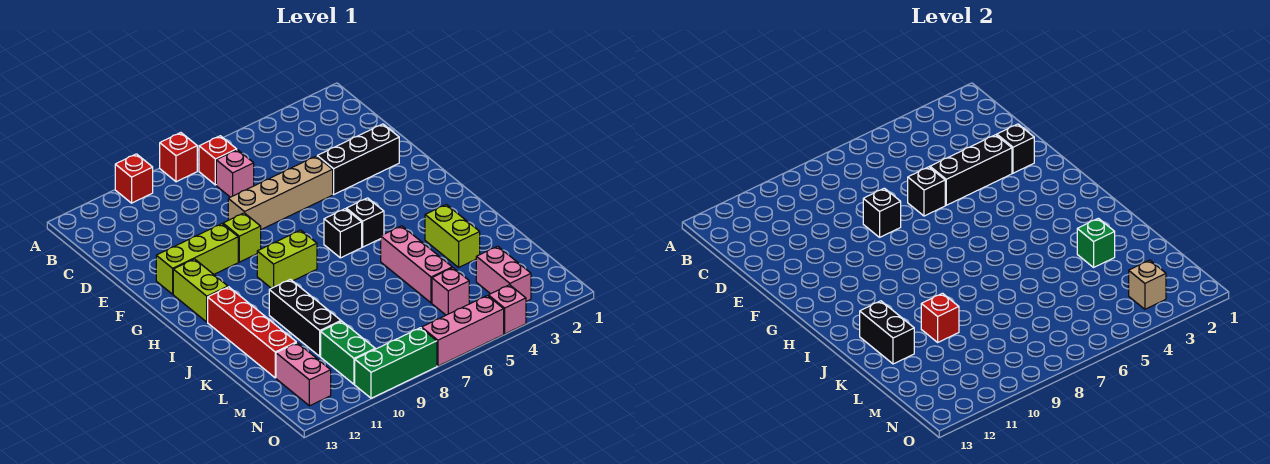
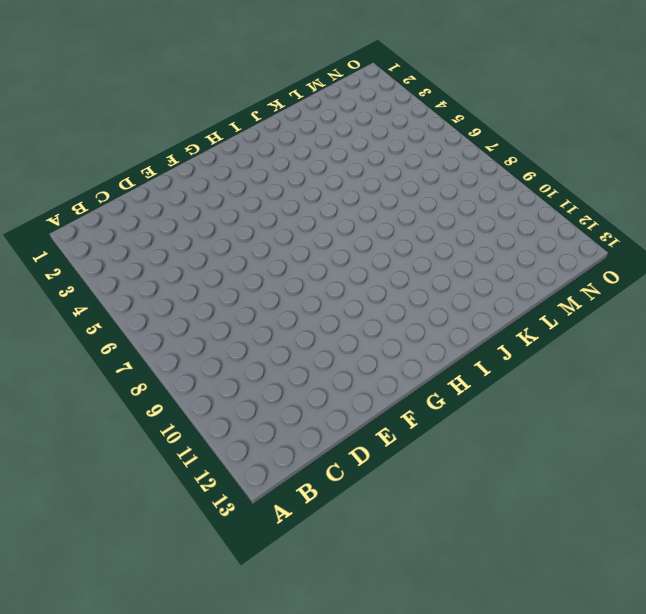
none -> red brick A8 level 1
none -> red brick A10 level 1
none -> red brick B7 level 1
none -> pink brick C7 level 1

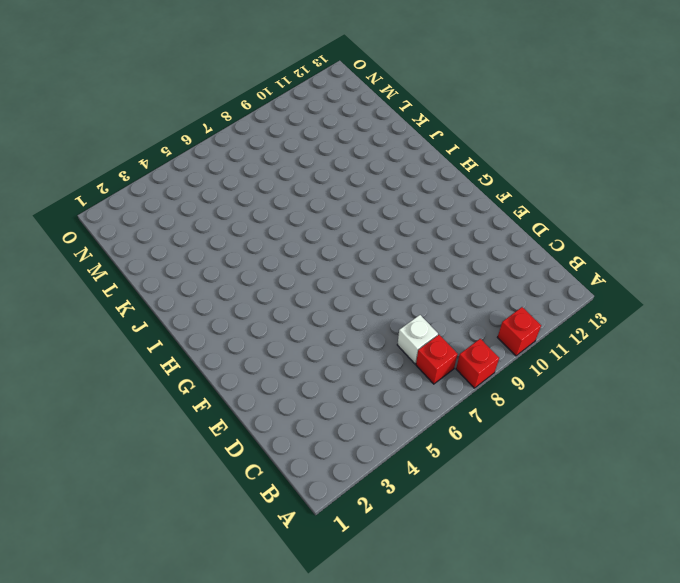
white brick C7 level 1 -> pink brick C7 level 1
none -> black brick E2:E4 level 1
none -> tan brick E5:E8 level 1
none -> lime brick F9 level 1
none -> lime brick F10:F12 level 1

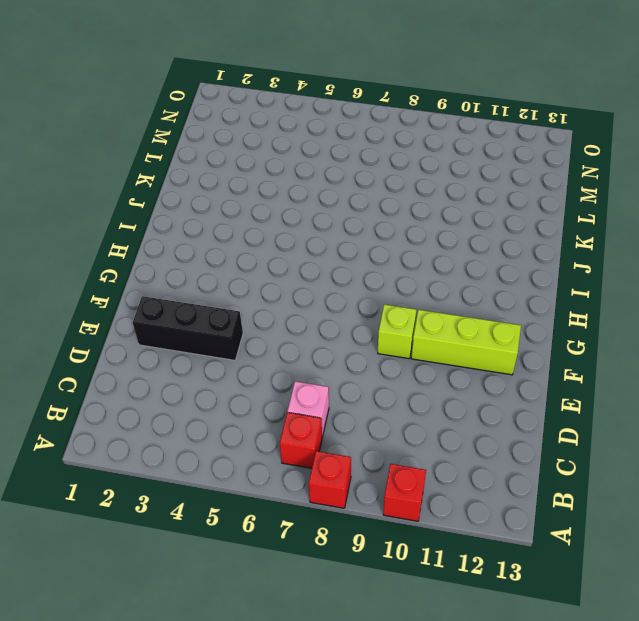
none -> tan brick E5:E8 level 1
none -> lime brick G12:H12 level 1
none -> black brick H5 level 1
none -> black brick H6 level 1

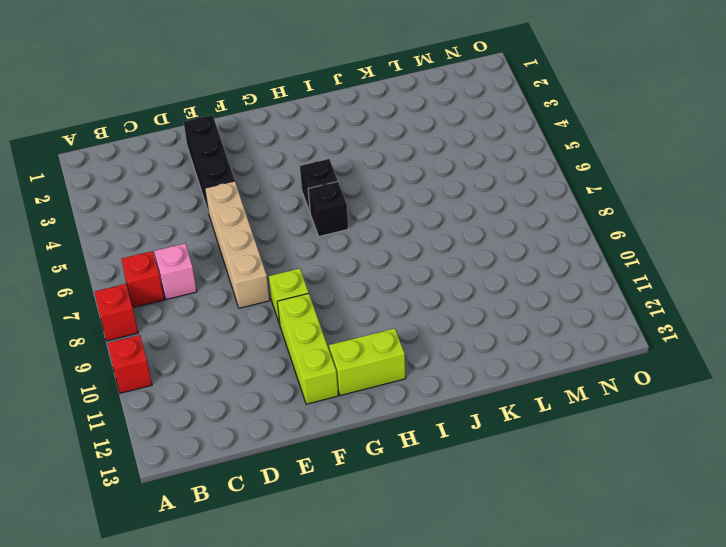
none -> lime brick H8:H9 level 1
none -> red brick I12:L12 level 1
none -> lime brick J3:K3 level 1
none -> pink brick J5:L5 level 1

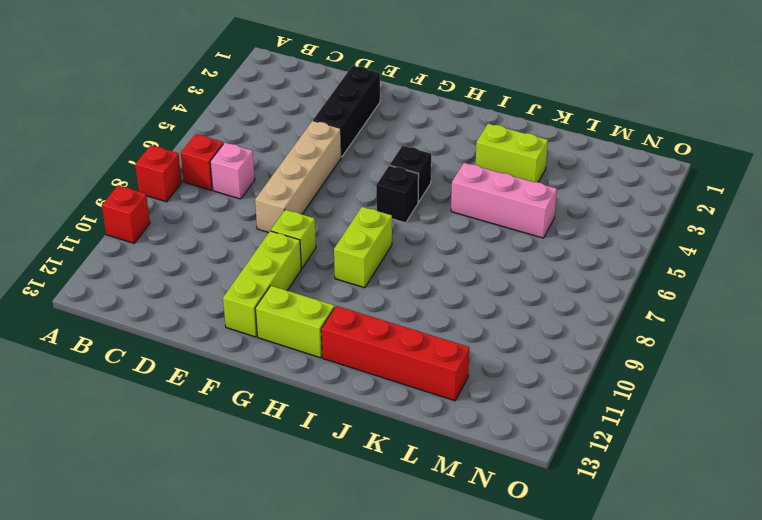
none -> black brick J10:L10 level 1
none -> pink brick M3:N3 level 1
none -> pink brick M5 level 1
none -> green brick M10:N10 level 1

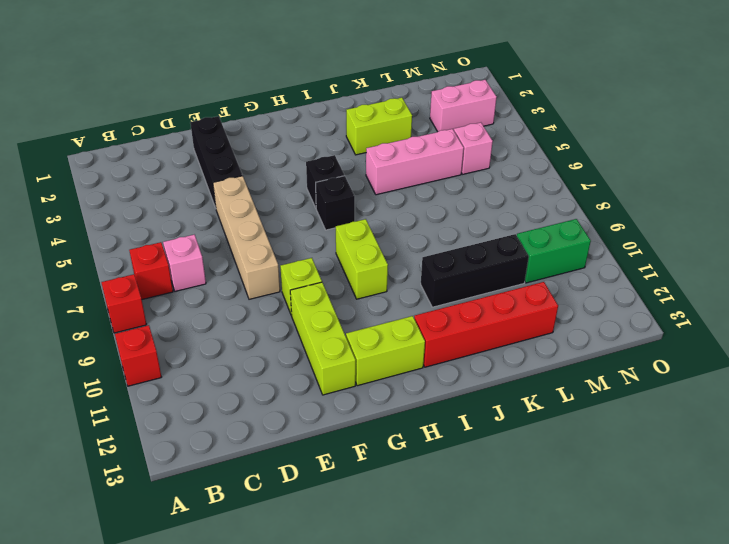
none -> pink brick M12:N12 level 1
none -> pink brick O4 level 1
none -> pink brick O5:O7 level 1
none -> green brick O8:O10 level 1

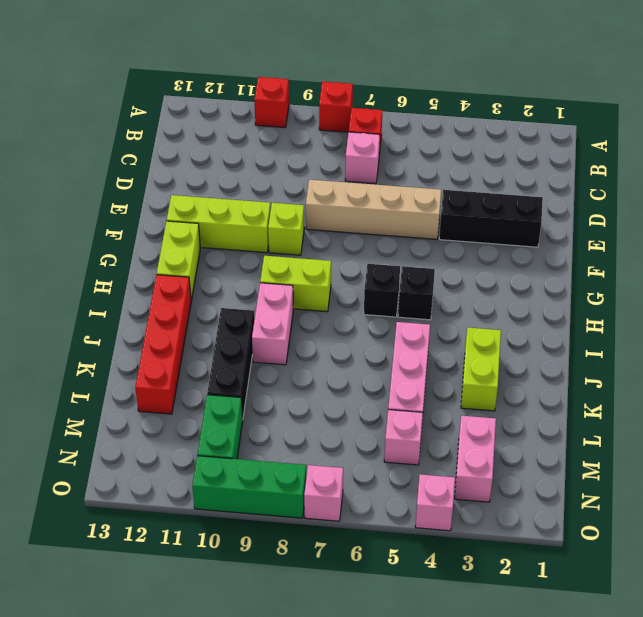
pink brick I9:J9 level 1 -> pink brick M12:N12 level 1
pink brick O7 level 1 -> pink brick O5:O7 level 1
none -> black brick E2 level 2
none -> black brick E3:E5 level 2
none -> black brick E6 level 2
none -> black brick E8 level 2

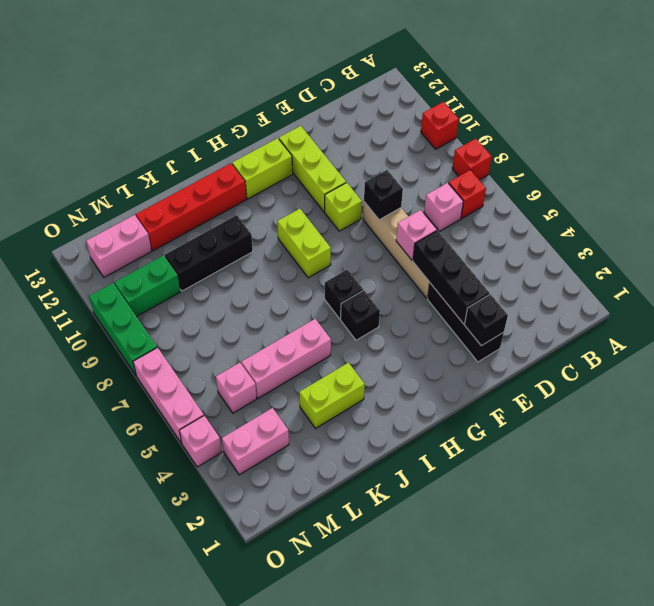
pink brick E6 level 2 -> black brick E6 level 2
none -> black brick J12:K12 level 2
none -> green brick K3 level 2
none -> red brick K10 level 2
none -> tan brick N3 level 2

